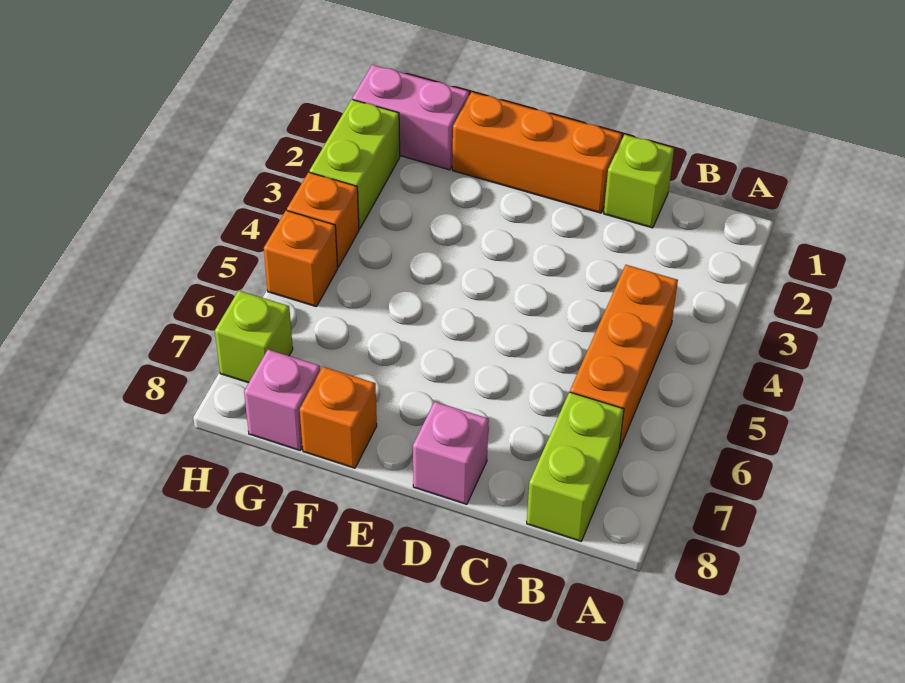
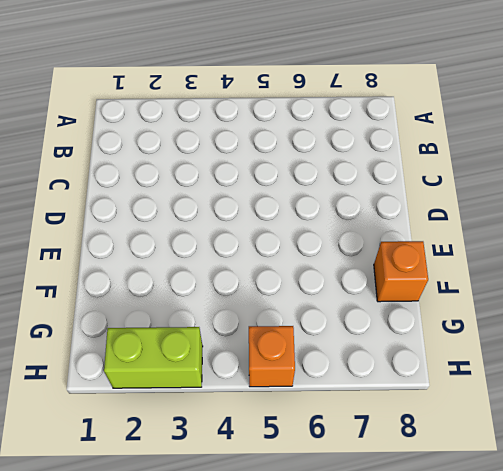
none -> orange brick B4:B6 level 1
none -> lime brick B7:B8 level 1
none -> lime brick C1 level 1

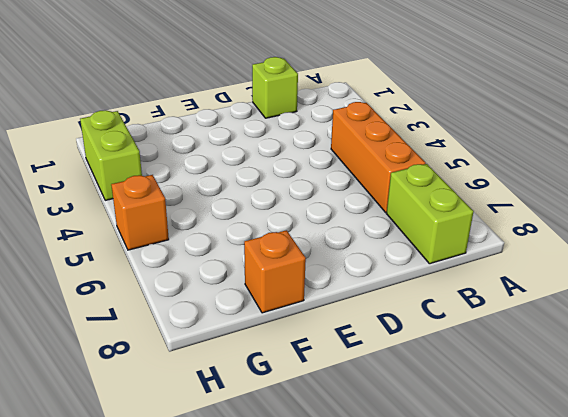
none -> orange brick D1:F1 level 1
none -> pink brick D8 level 1
none -> pink brick G1:H1 level 1

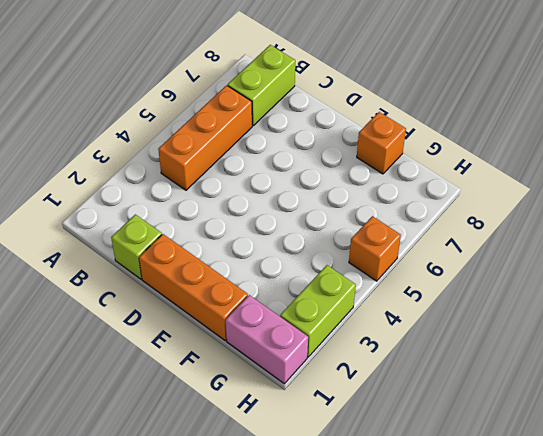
none -> pink brick D8 level 1
none -> pink brick G8 level 1
none -> orange brick H4 level 1

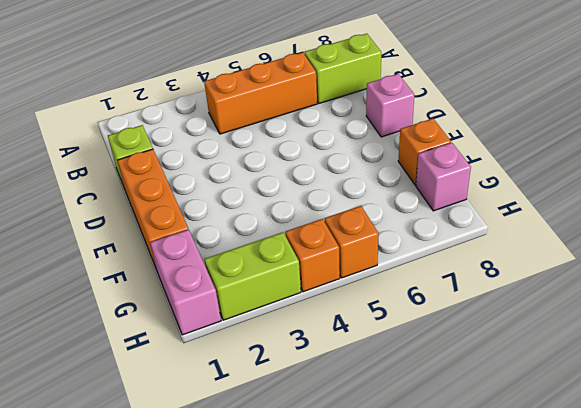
none -> lime brick H7 level 1

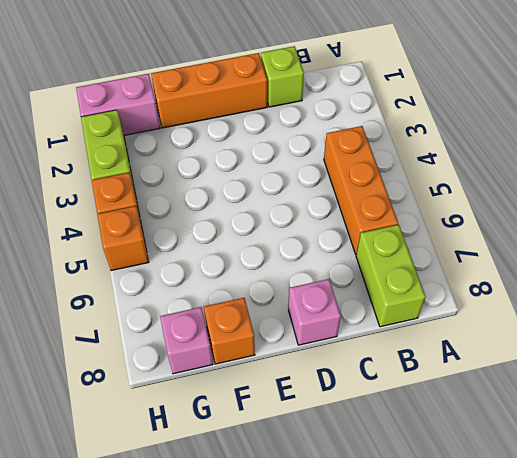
none -> lime brick H7 level 1

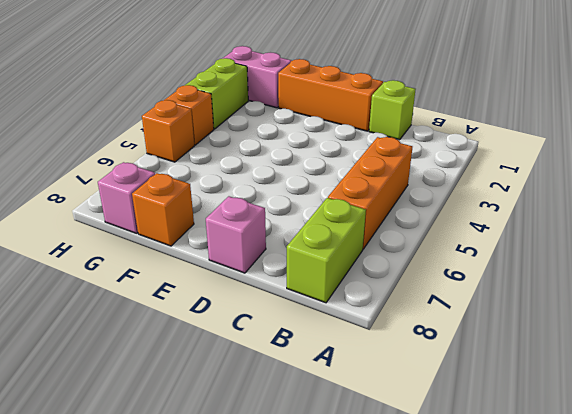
none -> lime brick H7 level 1

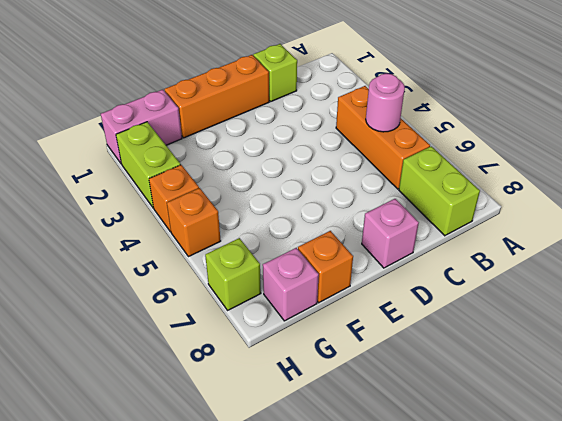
pink round brick B5 level 2 -> none

